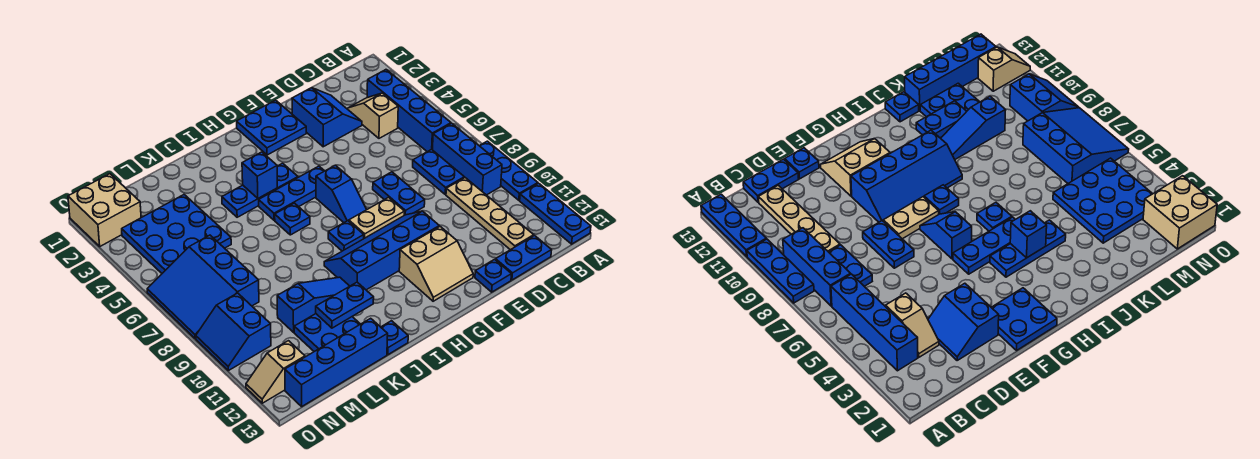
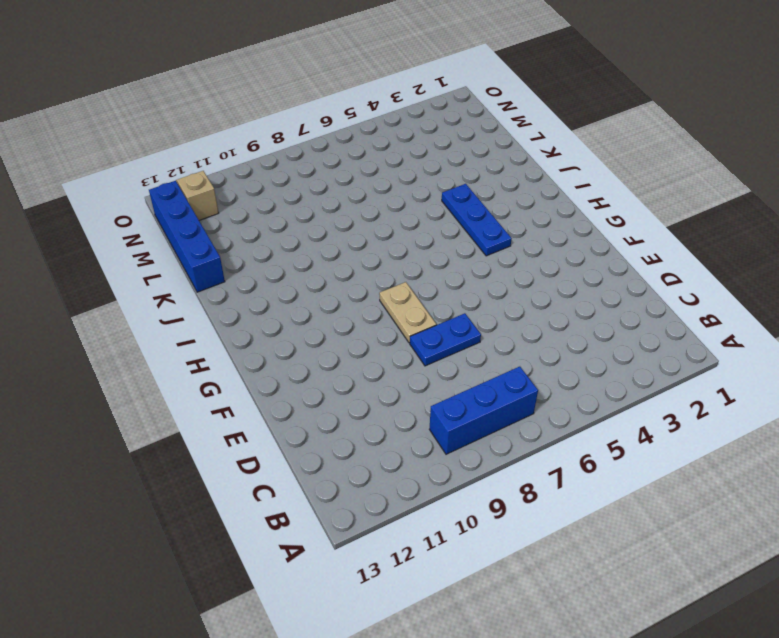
none -> blue plate A8:A10 level 1
none -> blue plate A11:A13 level 1
none -> blue brick B3:B6 level 1
none -> tan slope C3:C4 level 1 top 4

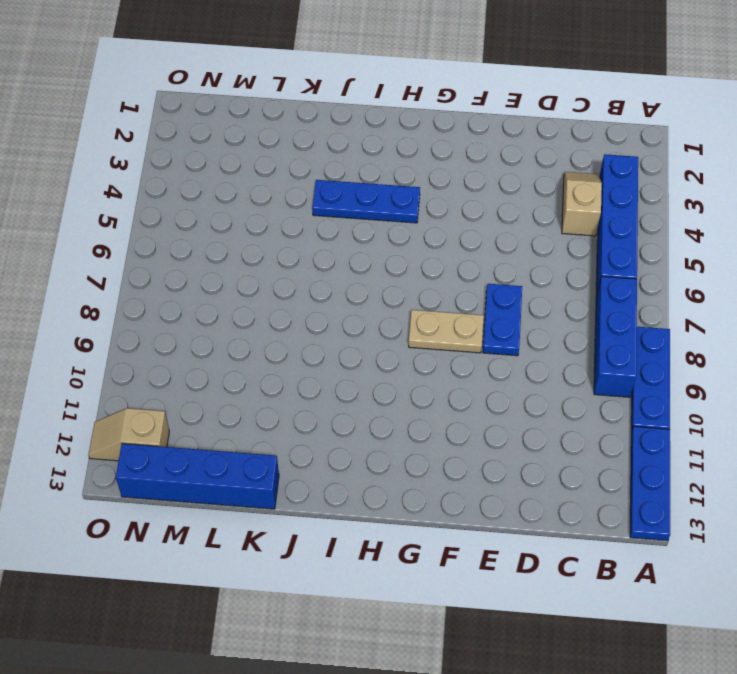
none -> blue plate C7:C8 level 1
none -> tan plate C9:C12 level 1
none -> blue plate C13:D13 level 1
none -> blue slope D2:E3 level 1 top E

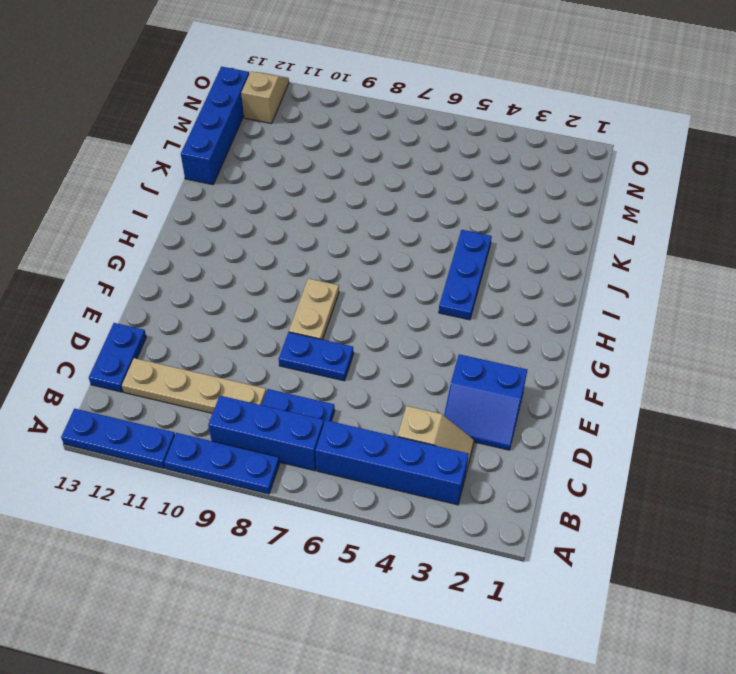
none -> blue plate E13 level 1
none -> blue plate F1:G2 level 1
none -> blue slope F9:I10 level 1 top 10
none -> tan slope F11:G12 level 1 top 11

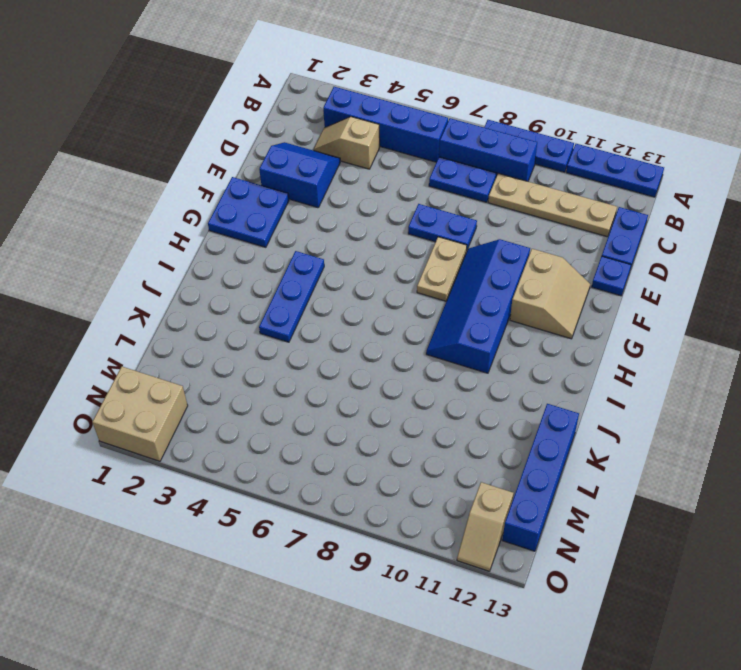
none -> blue plate G5:I5 level 1
none -> blue slope G6:G7 level 1 top 6
none -> blue plate H8 level 1
none -> blue plate I6 level 1

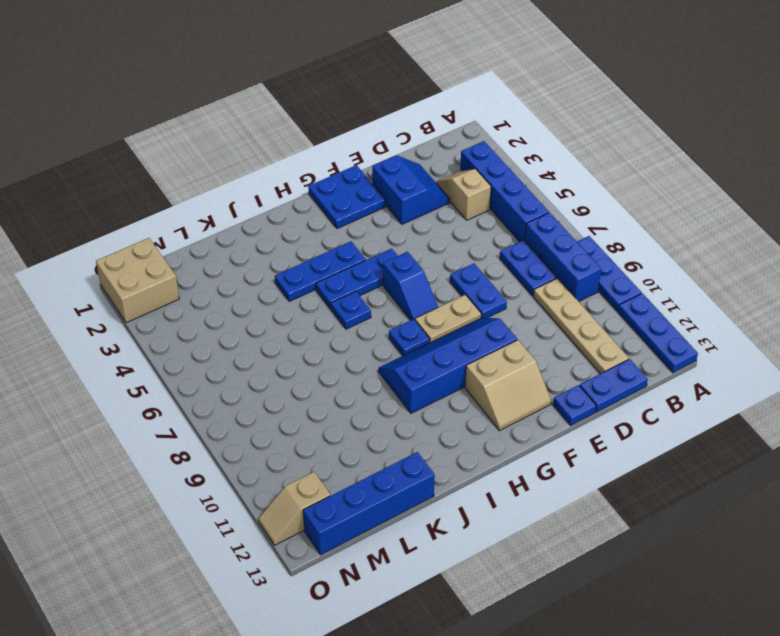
none -> blue slope J10:L10 level 1 top L
none -> blue plate J13 level 1
none -> blue plate K11:L12 level 1
none -> blue plate L3:N5 level 1

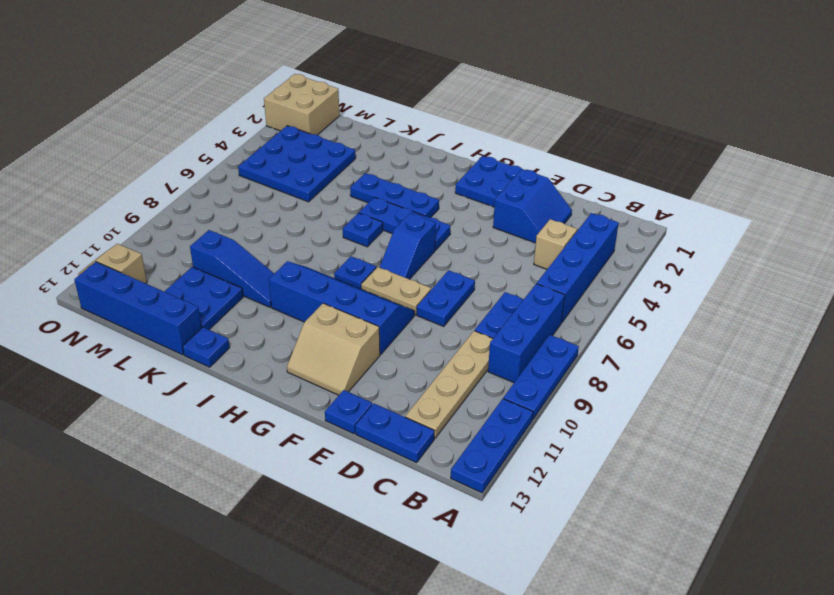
none -> blue slope M6:O8 level 1 top M
none -> blue slope N9:O10 level 1 top N
none -> blue brick I4 level 2
none -> blue plate J11:K11 level 2

